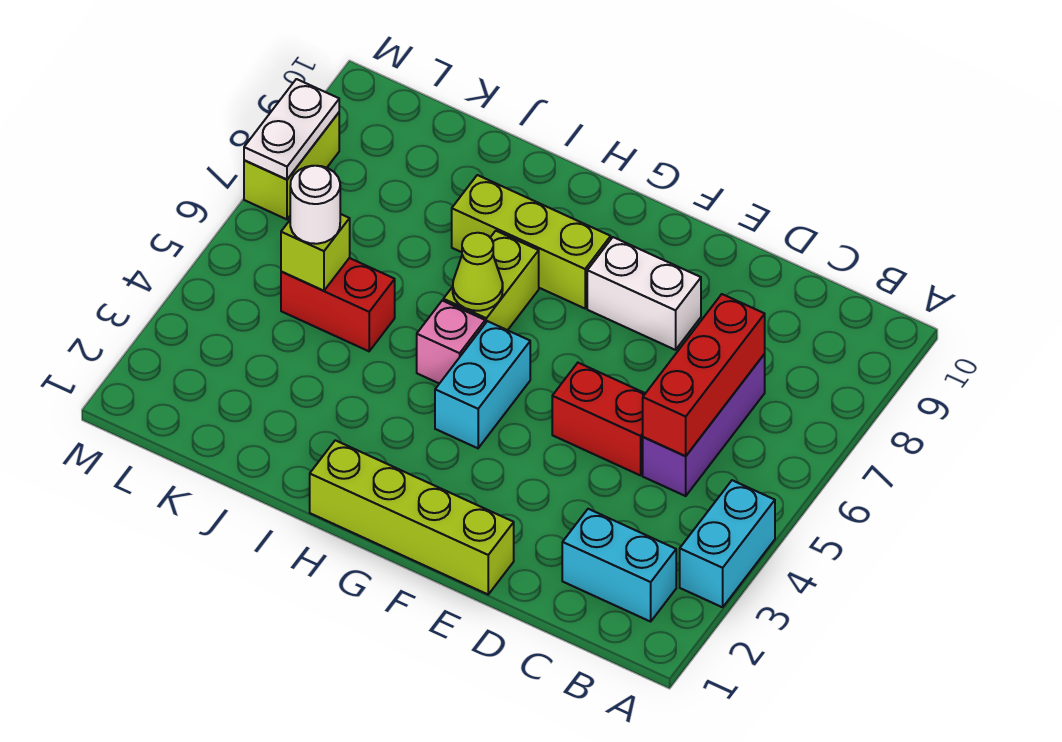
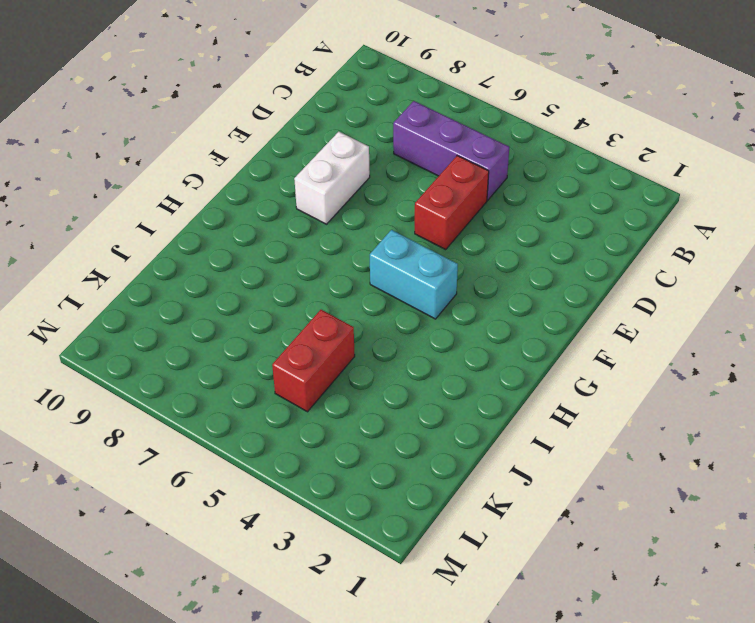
none -> cyan brick A3:A4 level 1
none -> cyan brick B2:C2 level 1
none -> lime brick E1:H1 level 1

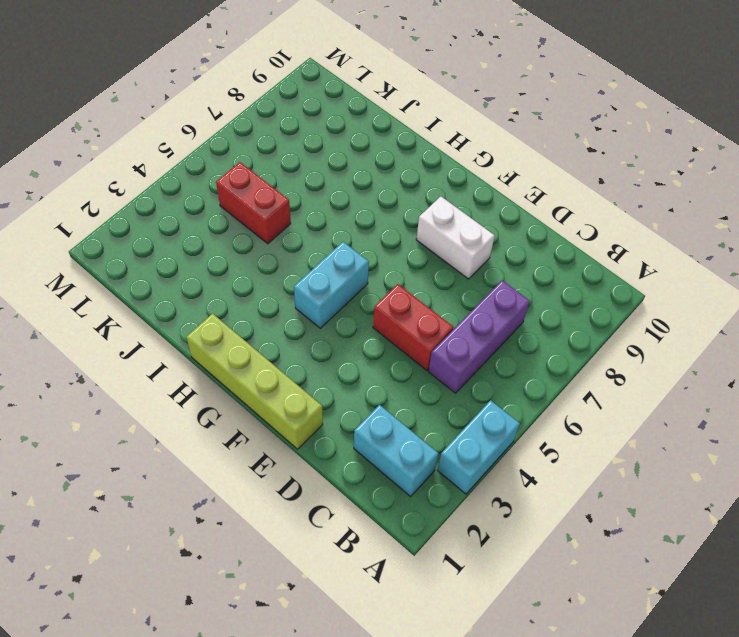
none -> lime brick G8:I8 level 1
none -> pink brick H5 level 1
none -> lime brick H6:H7 level 1

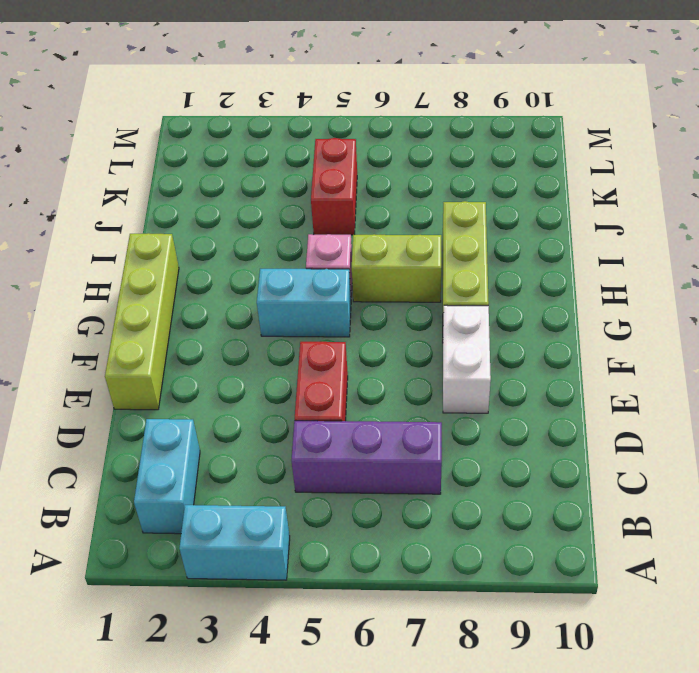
none -> lime brick M7:M8 level 1
none -> red brick C5:C7 level 2
none -> lime cone H6 level 2

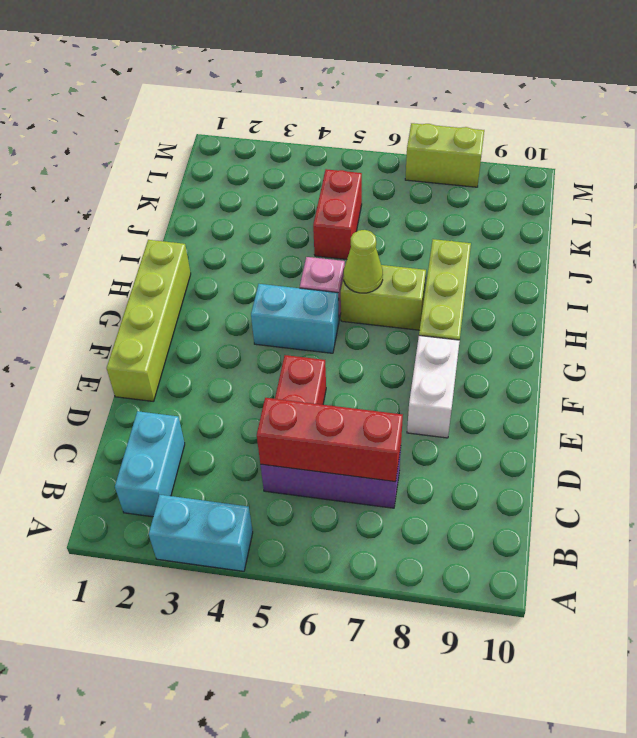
none -> lime brick K5 level 2
none -> white plate M7:M8 level 2
none -> white round brick K5 level 3

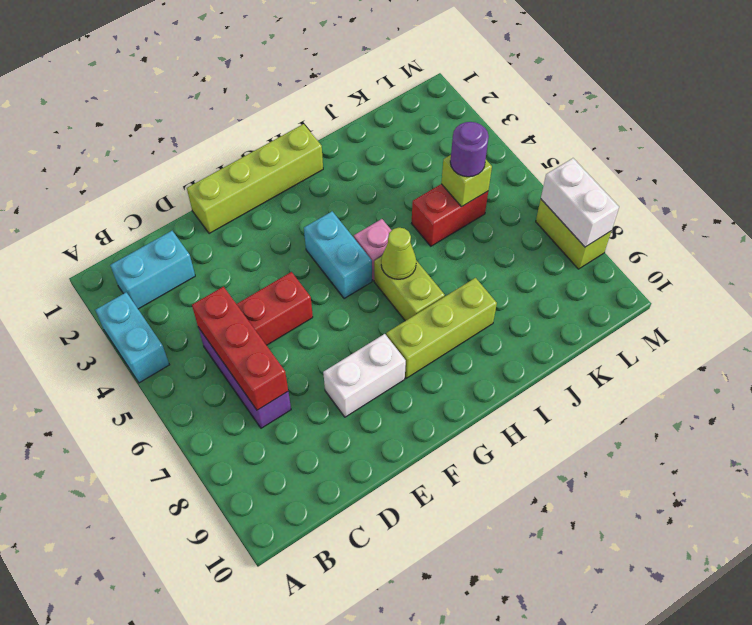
purple round brick K5 level 3 -> white round brick K5 level 3
white brick M7:M8 level 2 -> white plate M7:M8 level 2

